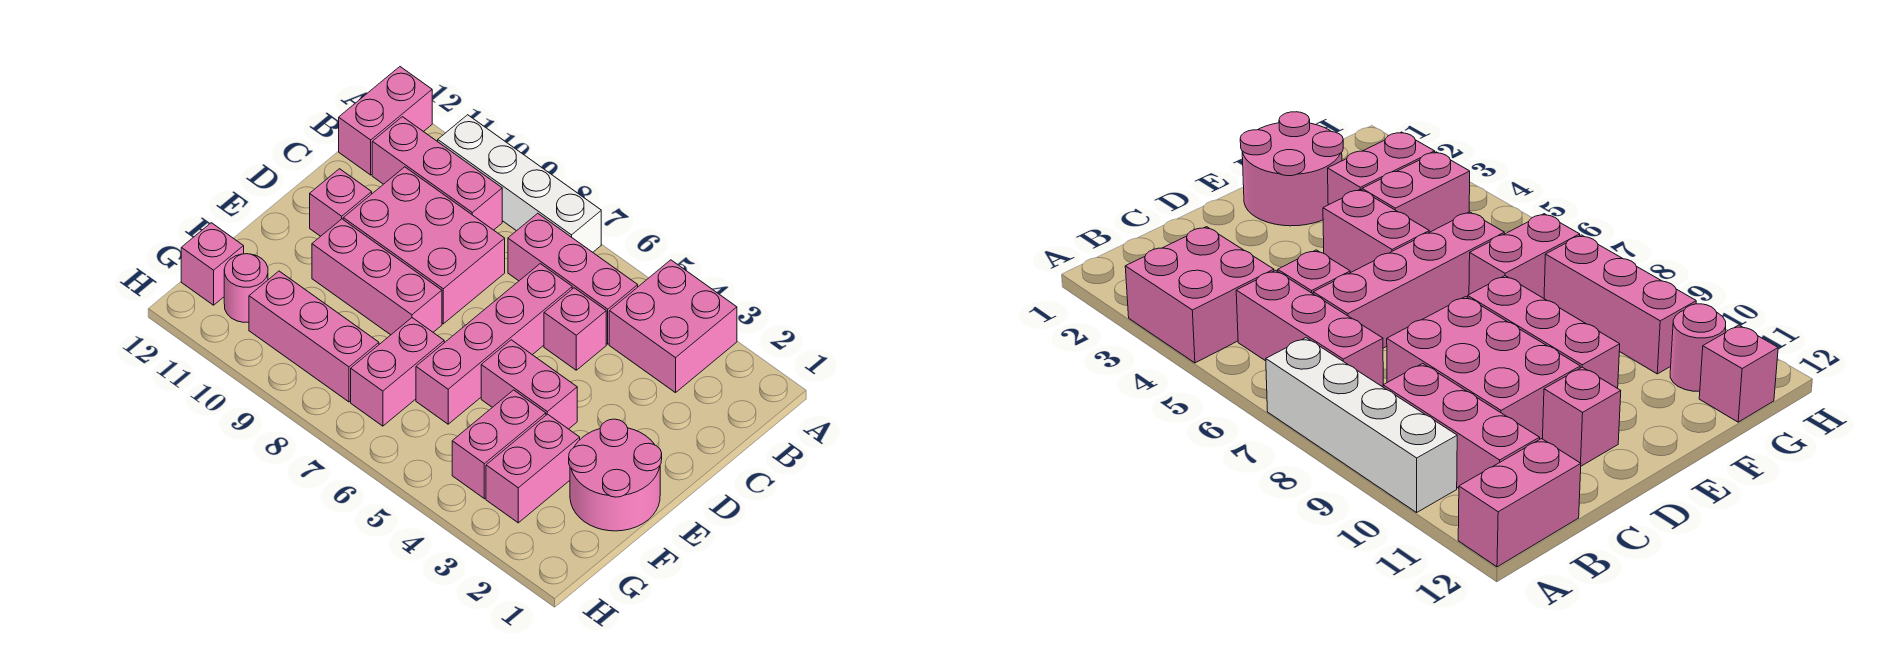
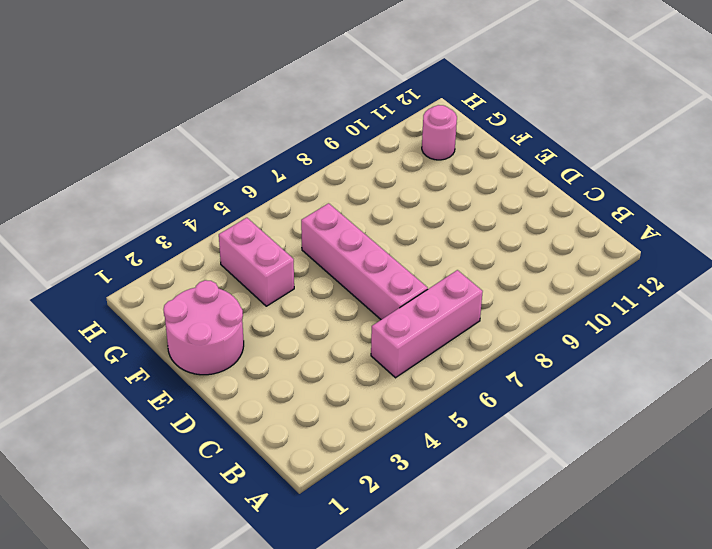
none -> pink brick A3:B4 level 1
none -> white brick A7:A10 level 1
none -> pink brick A12:B12 level 1

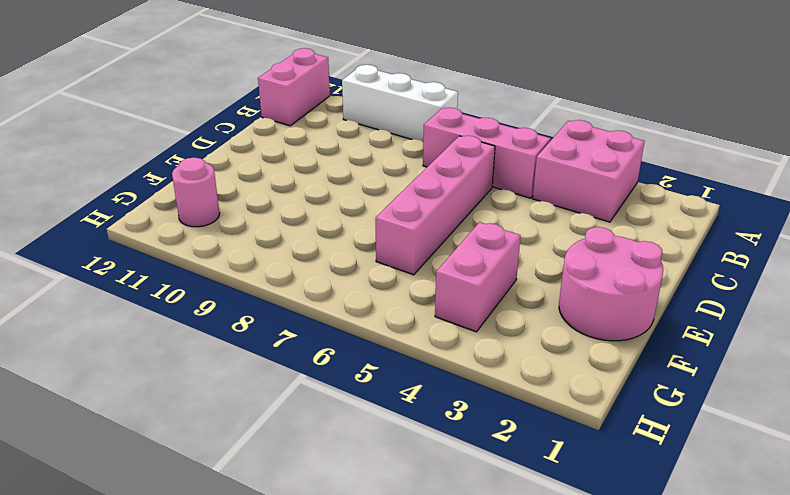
white brick A8:A10 level 1 -> white brick A7:A10 level 1
none -> pink brick B9:B11 level 1
none -> pink brick C5 level 1
none -> pink brick C8:D10 level 1

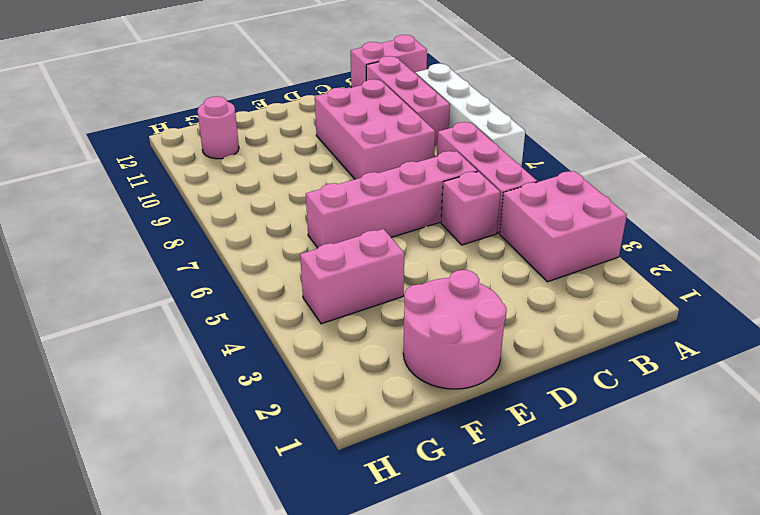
none -> pink brick D11 level 1
none -> pink brick E4:E5 level 1
none -> pink brick E8:E10 level 1

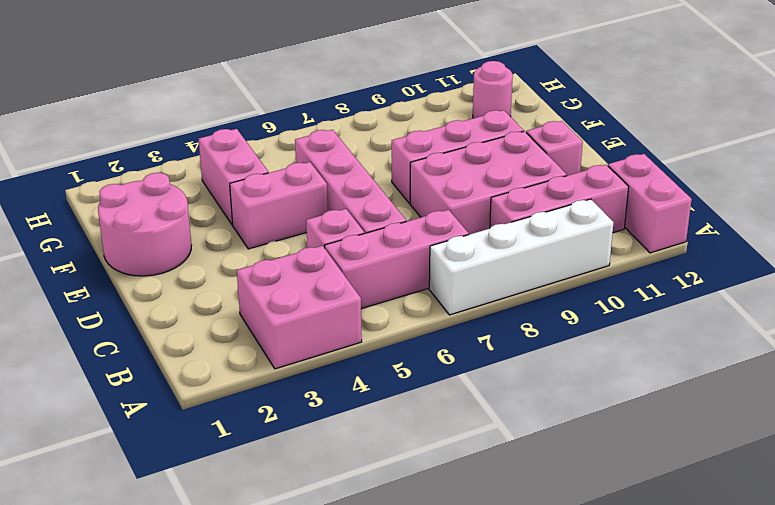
none -> pink brick F3:G3 level 1
none -> pink brick F7:G7 level 1
none -> pink brick G8:G10 level 1

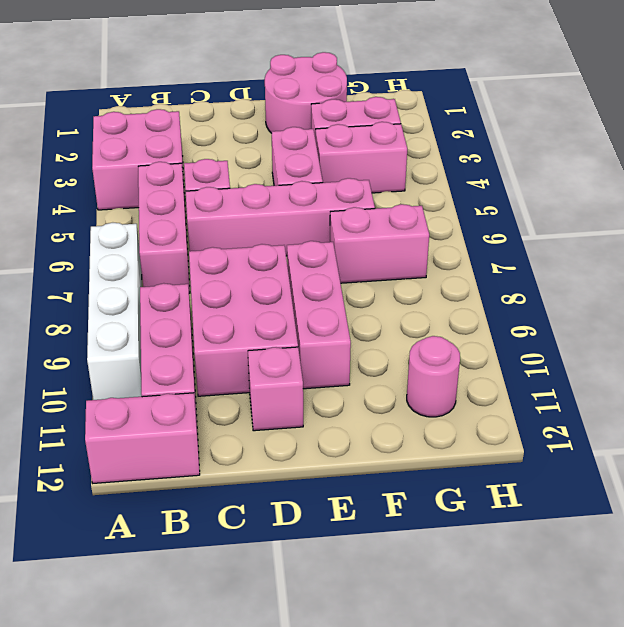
none -> pink brick G8:G10 level 1
none -> pink brick G12 level 1

